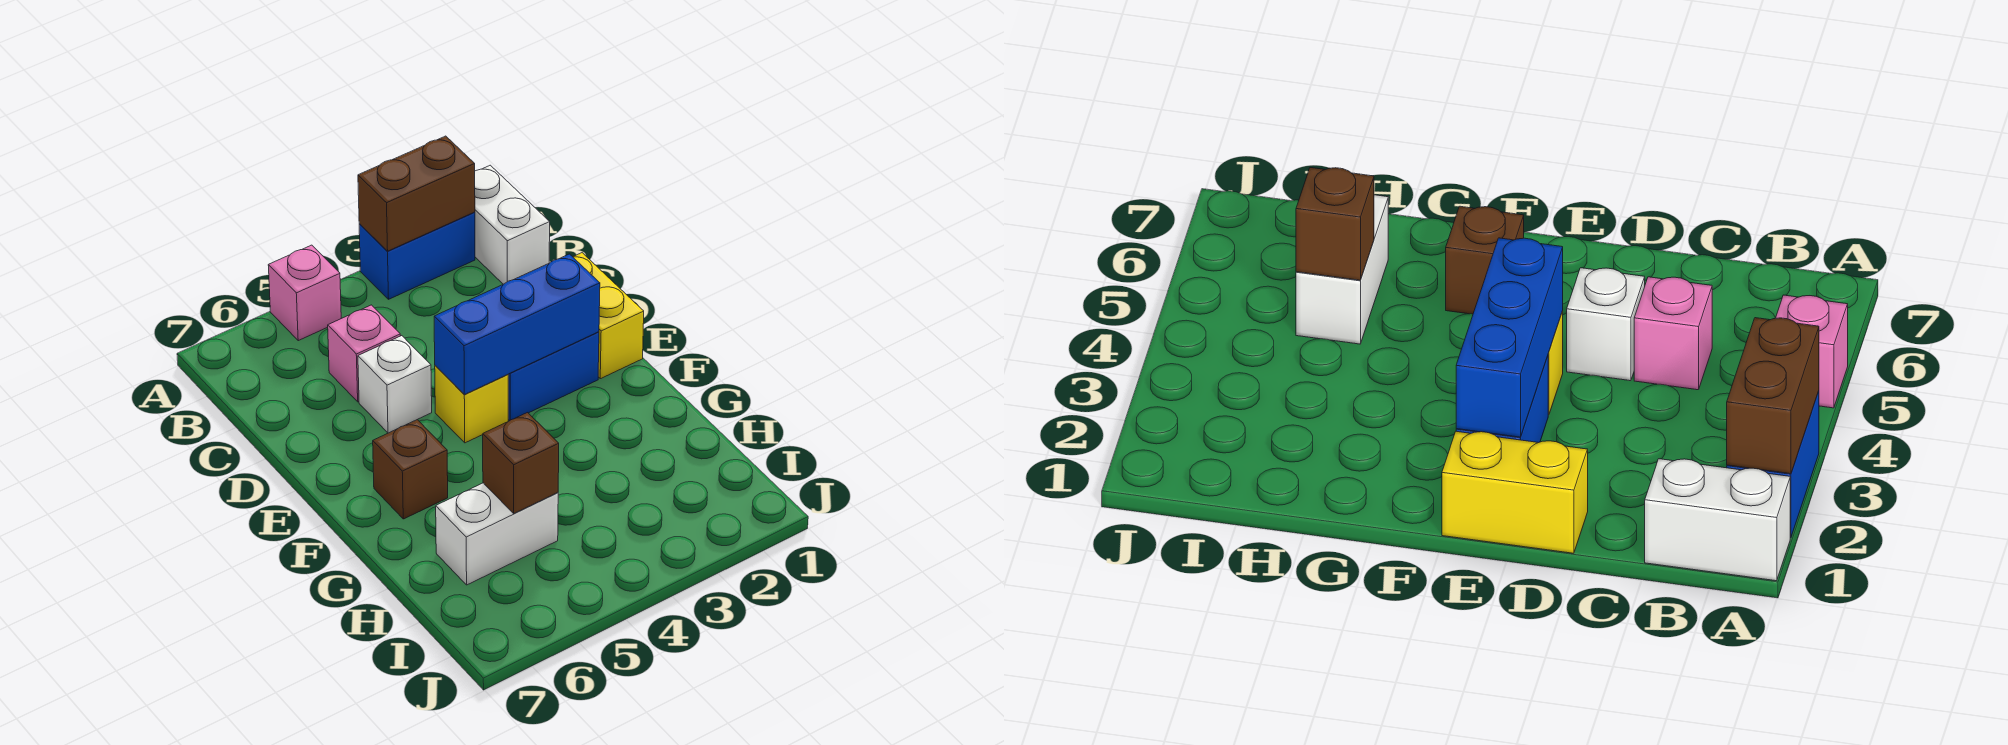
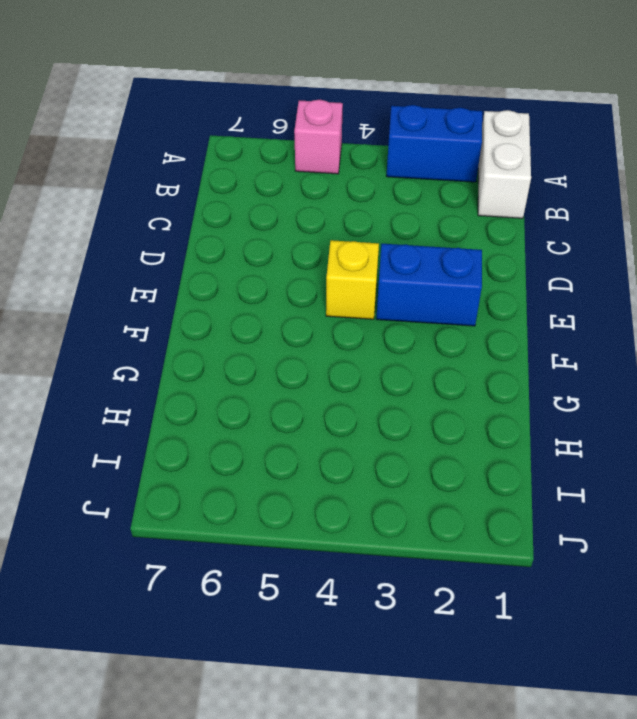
none -> pink brick C5 level 1
none -> yellow brick D1:E1 level 1
none -> white brick D5 level 1

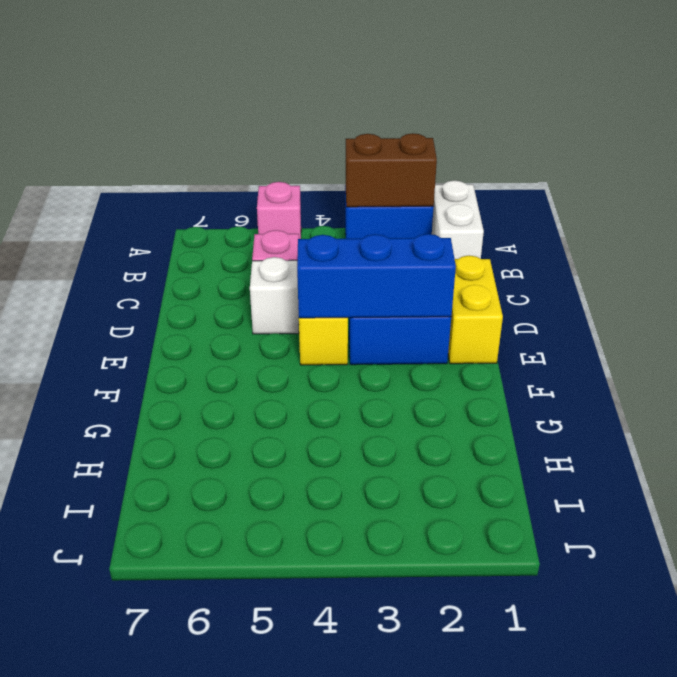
none -> brown brick F6 level 1
none -> white brick H5:H6 level 1
none -> brown brick H5 level 2

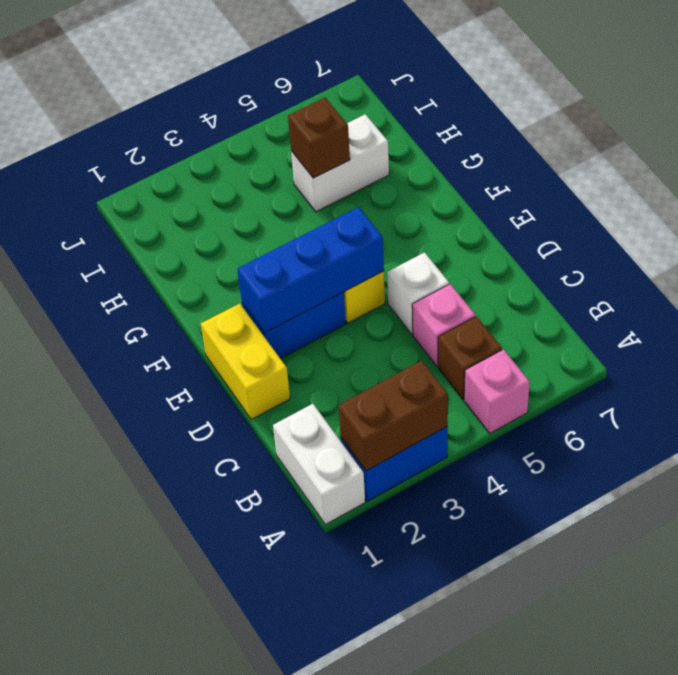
brown brick B5 level 1 -> brown brick F6 level 1

